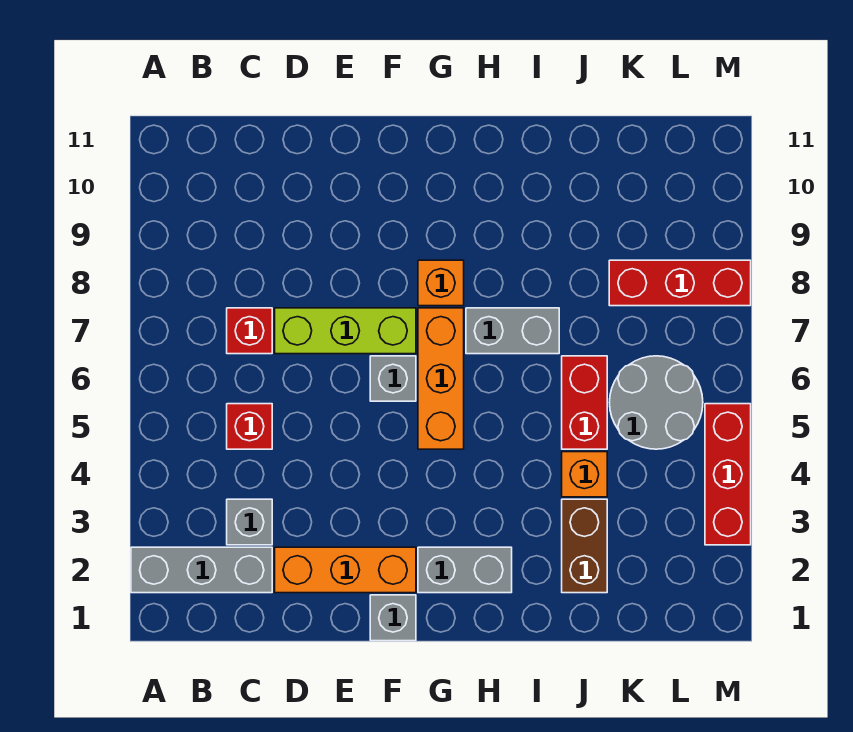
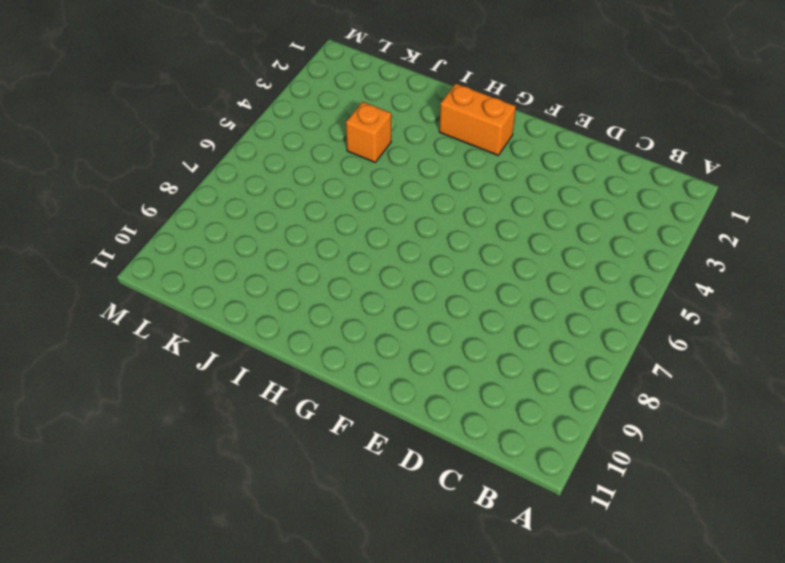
orange brick G2:H2 level 1 -> grey brick G2:H2 level 1
none -> grey brick A2:C2 level 1
none -> grey brick C3 level 1
none -> red brick C5 level 1

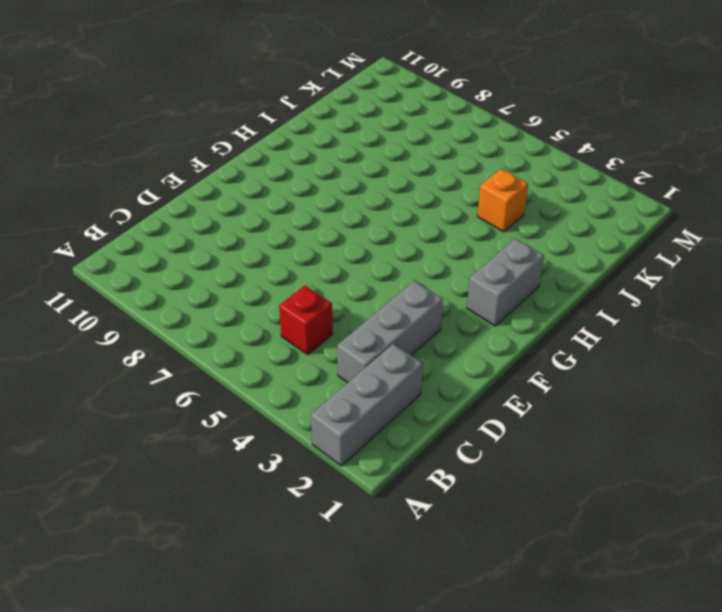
grey brick C3:E3 level 1 -> grey brick C3 level 1
none -> red brick C7 level 1
none -> orange brick D2:F2 level 1
none -> lime brick D7:F7 level 1

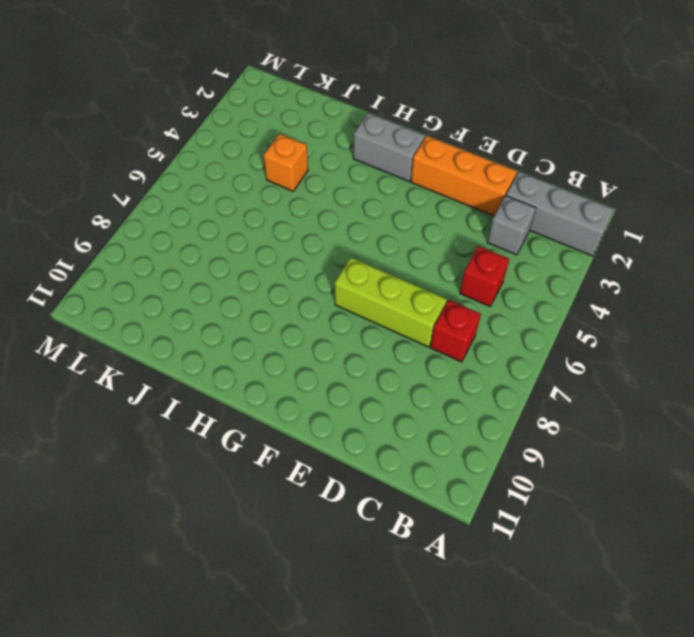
none -> grey brick F1 level 1
none -> grey brick F6 level 1
none -> orange brick G5:G7 level 1

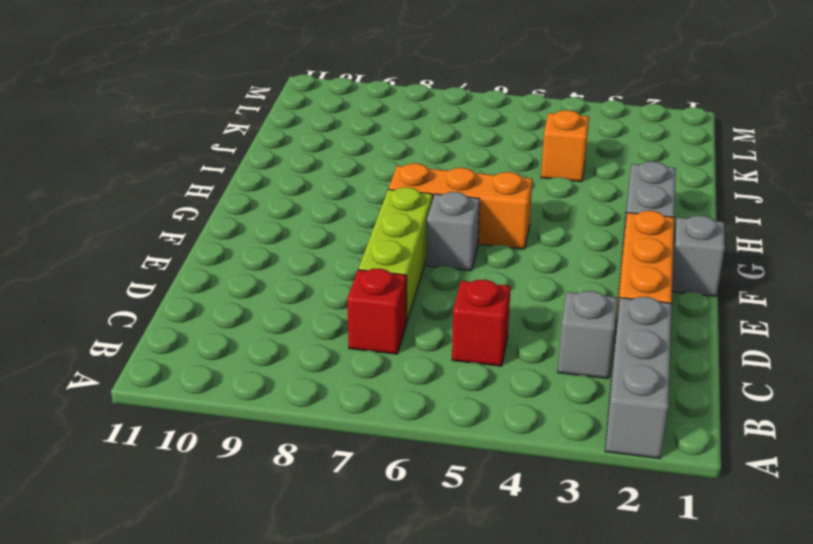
none -> orange brick G8 level 1
none -> grey brick H7:I7 level 1
none -> brown brick J2:J3 level 1

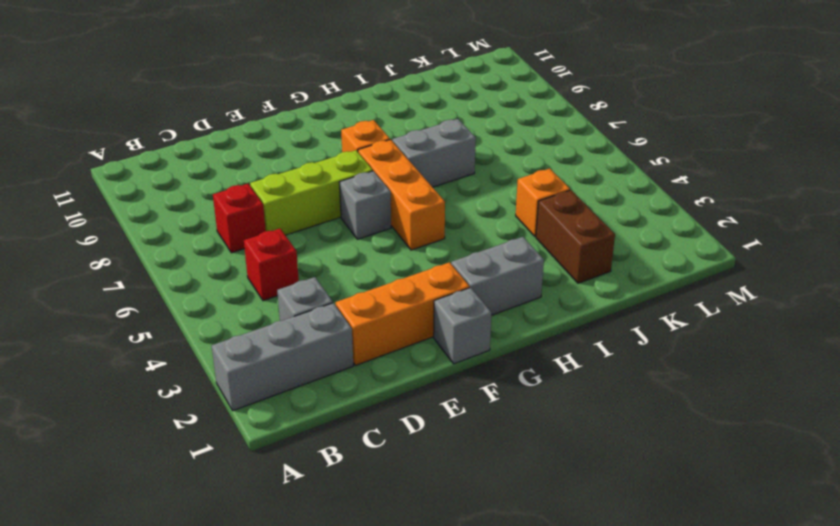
none -> red brick J5:J6 level 1
none -> grey round brick K5:L6 level 1
none -> red brick K8:M8 level 1

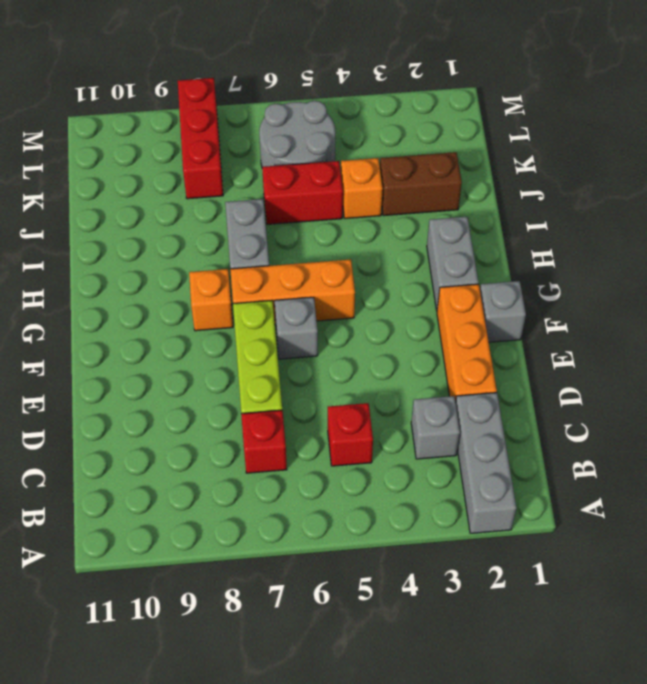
none -> red brick M3:M5 level 1

